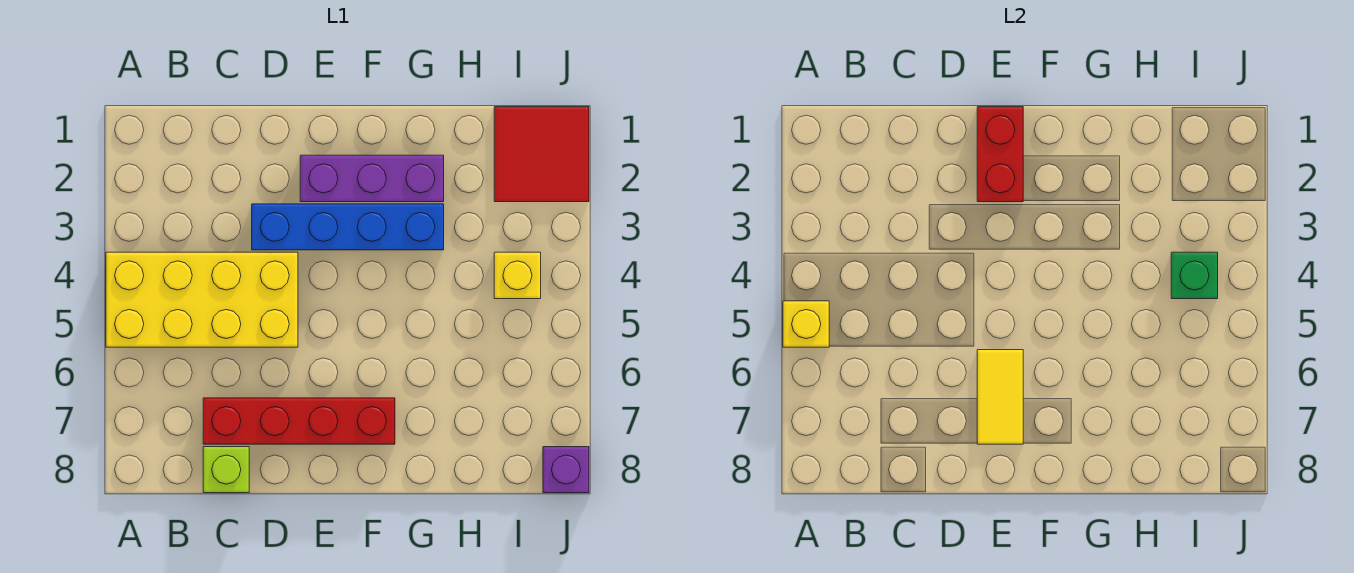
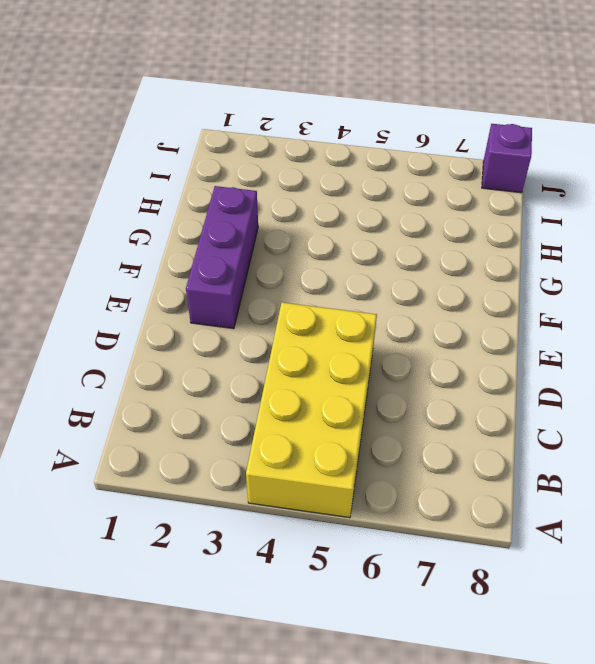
none -> red brick C7:F7 level 1
none -> lime brick C8 level 1
none -> blue brick D3:G3 level 1

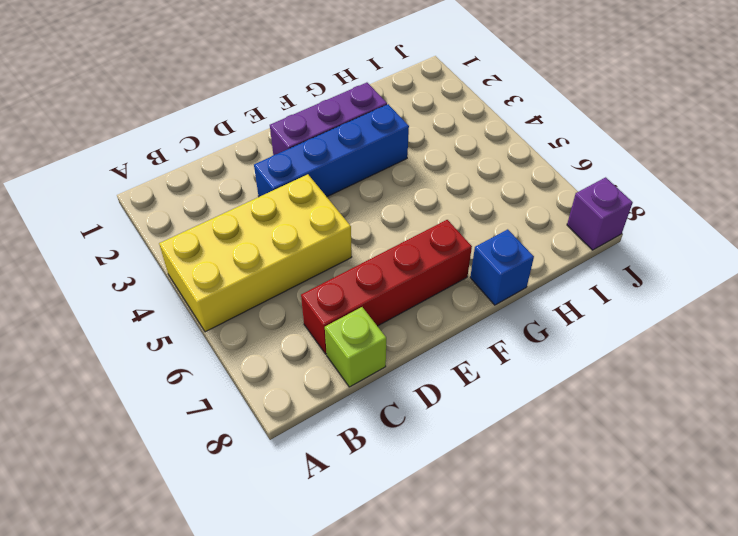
blue brick G8 level 1 -> none
none -> red tile I1:J2 level 1
none -> yellow brick I4 level 1
none -> yellow brick A5 level 2

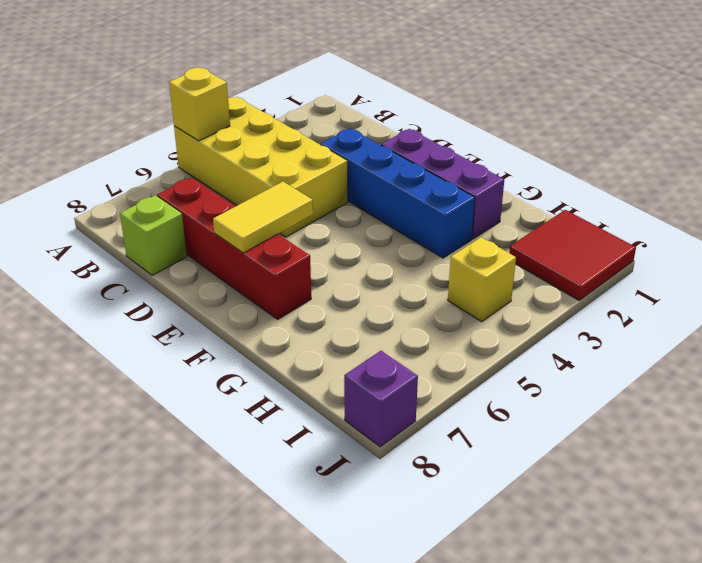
none -> red brick E1:E2 level 2
none -> green brick I4 level 2

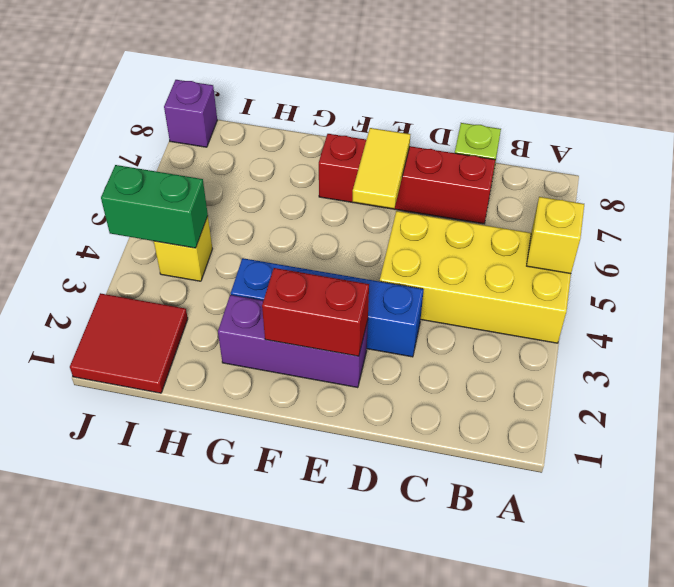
red brick E2:F2 level 2 -> red brick E1:E2 level 2
green brick I4:J4 level 2 -> green brick I4 level 2

